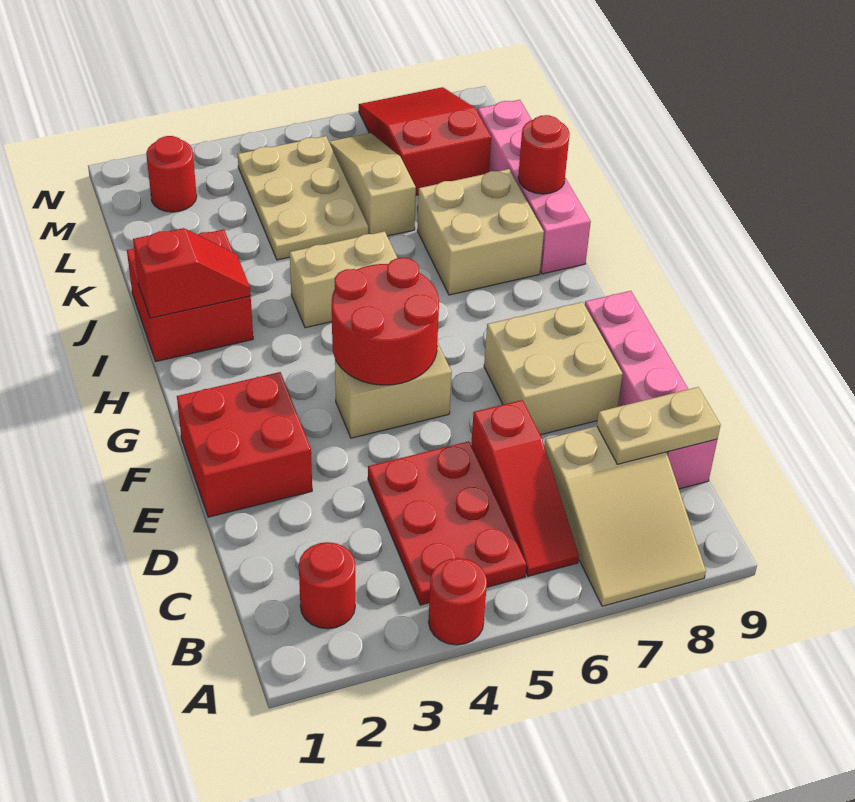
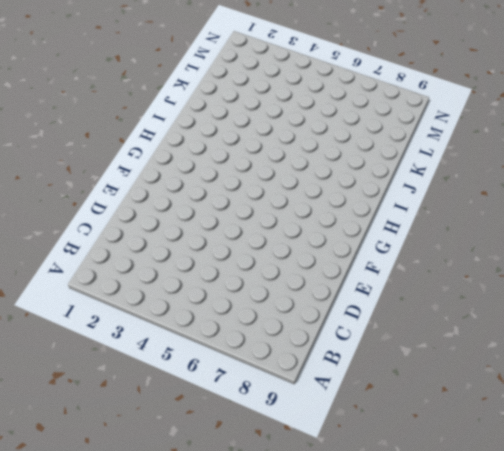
none -> red round brick A4 level 1
none -> tan slope A7:C8 level 1 top C
none -> red round brick B2 level 1

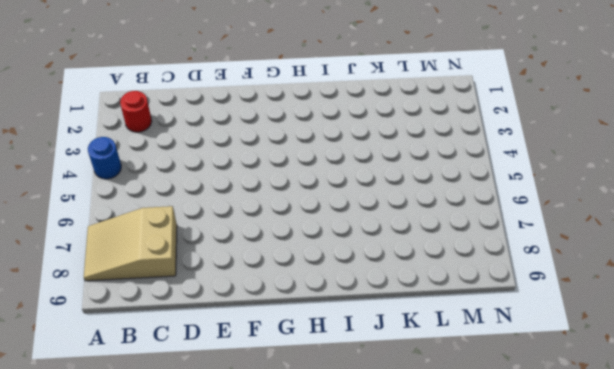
blue round brick A4 level 1 -> red round brick A4 level 1
none -> red plate B4:D5 level 1
none -> red slope B6:D6 level 1 top D
none -> pink brick C9:F9 level 1

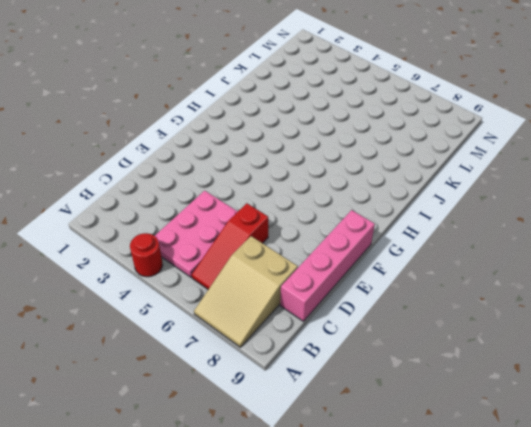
pink plate B4:D5 level 1 -> red plate B4:D5 level 1
none -> red round brick B2 level 1
none -> red brick E1:F2 level 1
none -> tan brick E7:F8 level 1

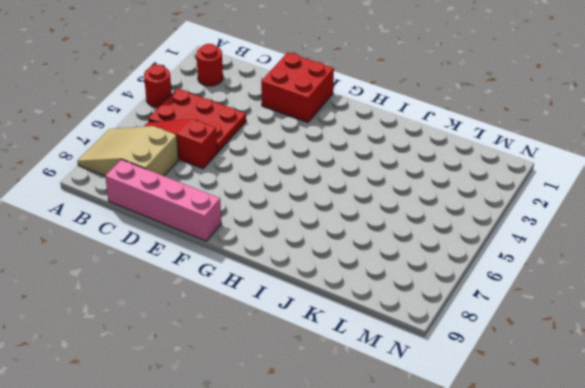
none -> tan brick E7:F8 level 1
none -> tan brick F4:F5 level 1
none -> red brick I1:J2 level 1

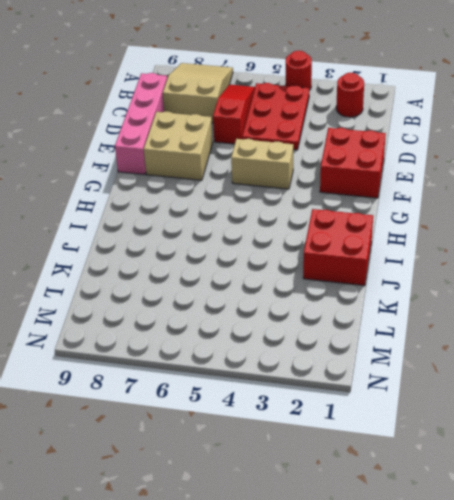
none -> tan brick I4:I5 level 1
none -> tan brick I7:J8 level 1
none -> pink brick I9:L9 level 1

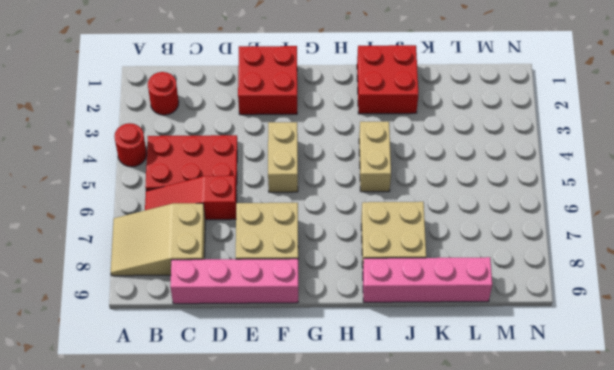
none -> tan plate K4:M5 level 1
none -> tan slope K6:M6 level 1 top K
none -> red slope L7:N8 level 1 top L

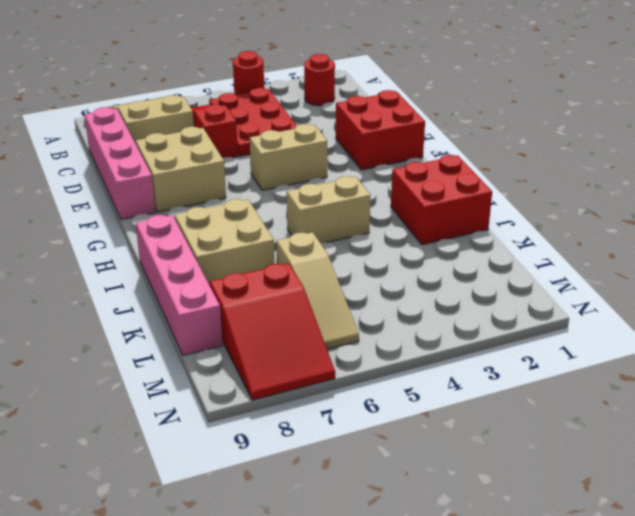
none -> tan plate K4:M5 level 1
none -> red round brick M2 level 1
none -> tan plate C8:C9 level 2

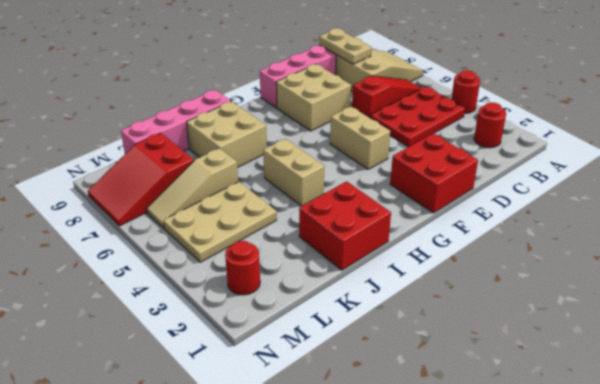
none -> red round brick F4:G5 level 2
none -> red slope I1:I2 level 2 top 1
none -> red round brick J9 level 2

